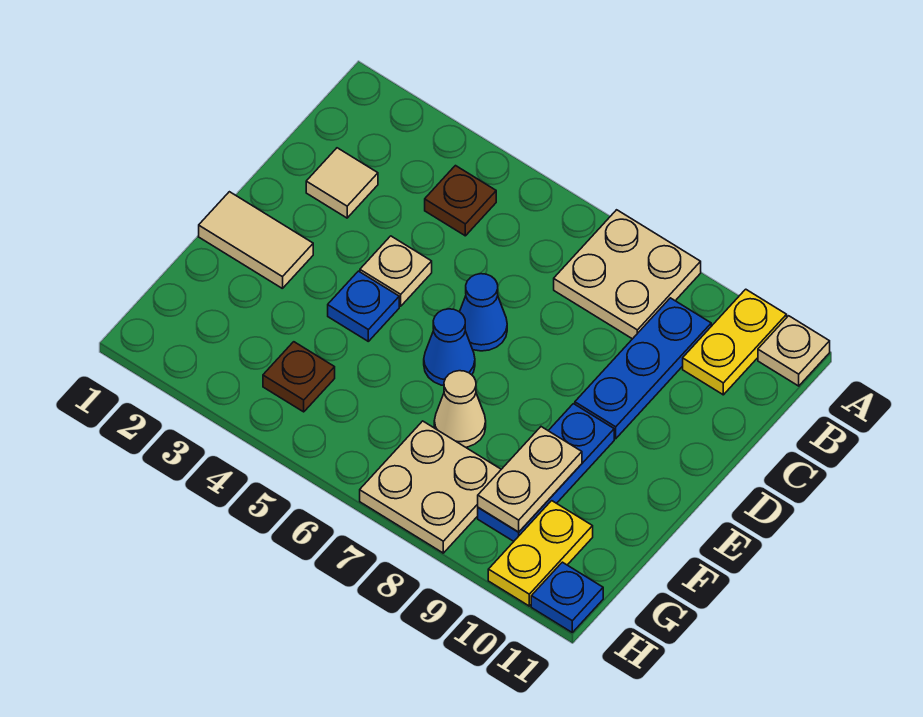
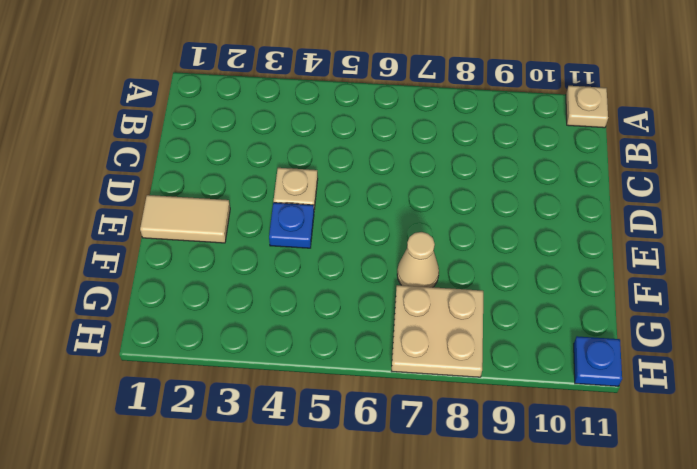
none -> tan plate A7:B8 level 1
none -> yellow plate A10:B10 level 1
none -> brown plate B4 level 1

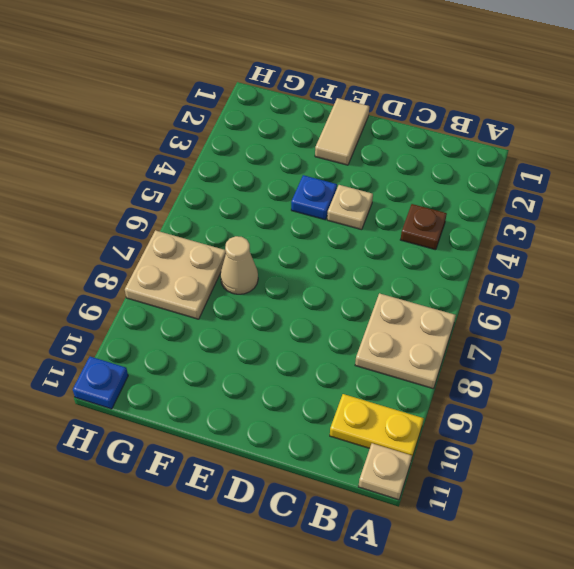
none -> blue plate B9:D9 level 1
none -> tan tile C2 level 1
none -> blue cone D6 level 1

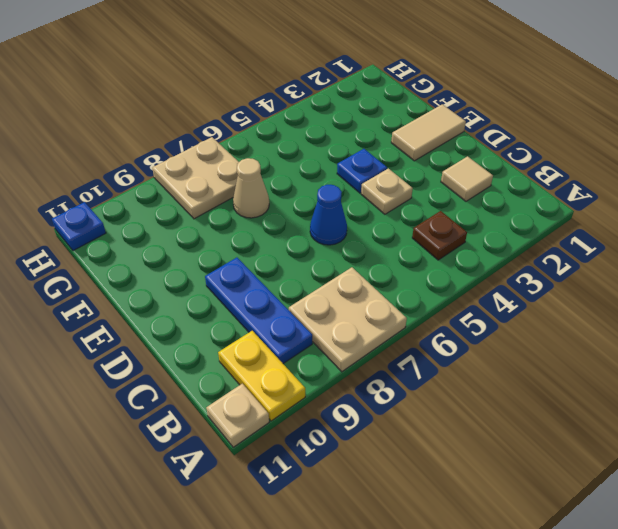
none -> blue cone E6 level 1
none -> blue plate E9:G9 level 1
none -> brown plate G4 level 1

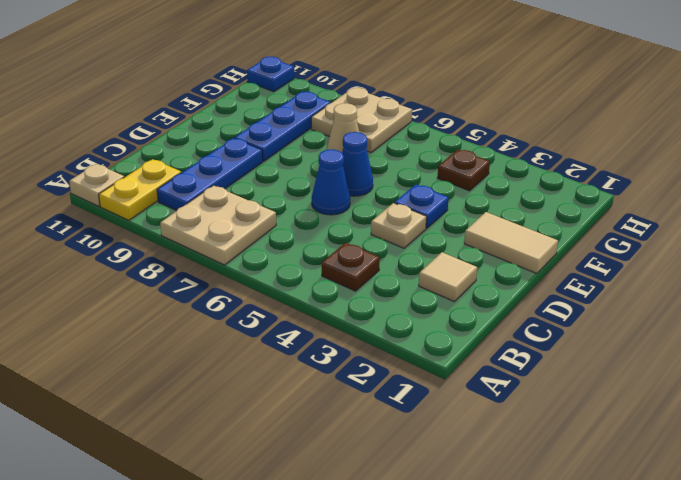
none -> yellow plate G10:H10 level 1
none -> tan plate F9:G9 level 2

